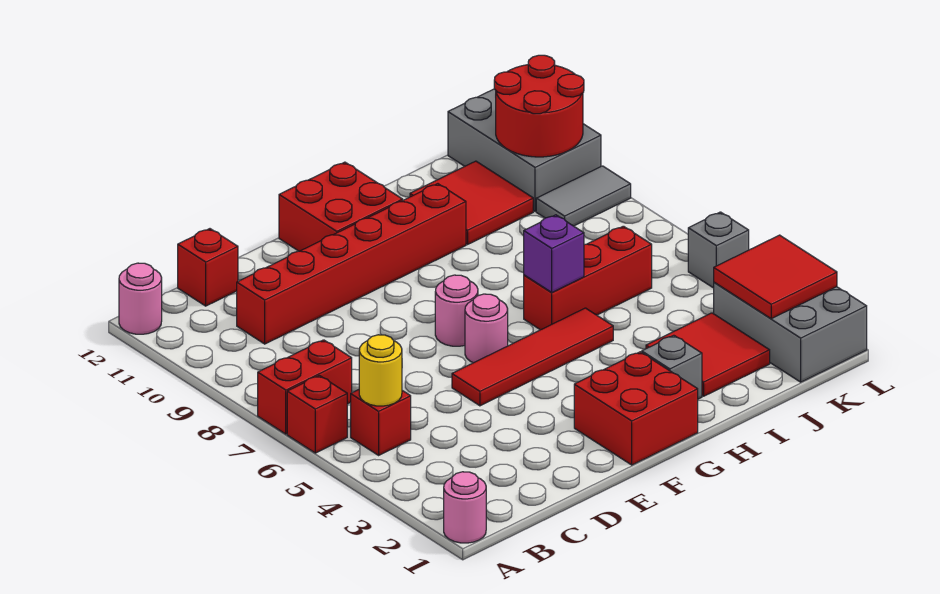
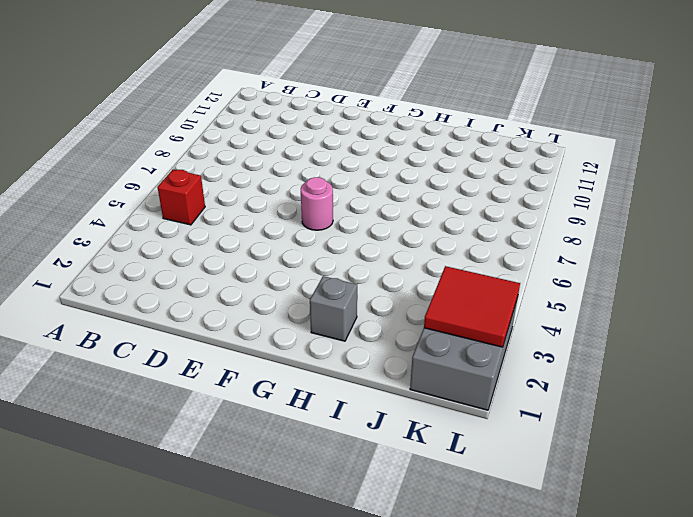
none -> pink round brick A1 level 1
none -> red brick A6 level 1
none -> red brick A7:B7 level 1

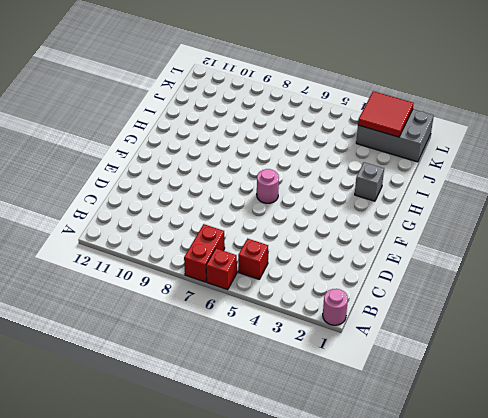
none -> pink round brick A12 level 1
none -> red brick C10:H10 level 1
none -> red brick C12 level 1

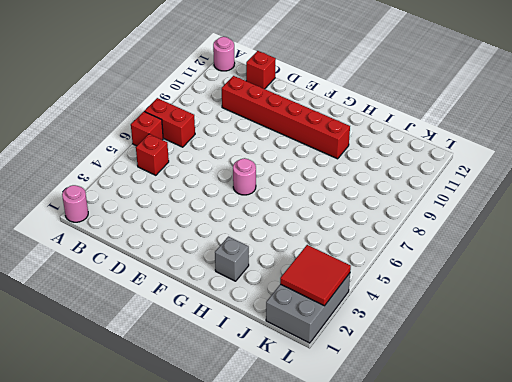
none -> red tile E5:H5 level 1
none -> red brick F1:G2 level 1
none -> pink round brick F7 level 1

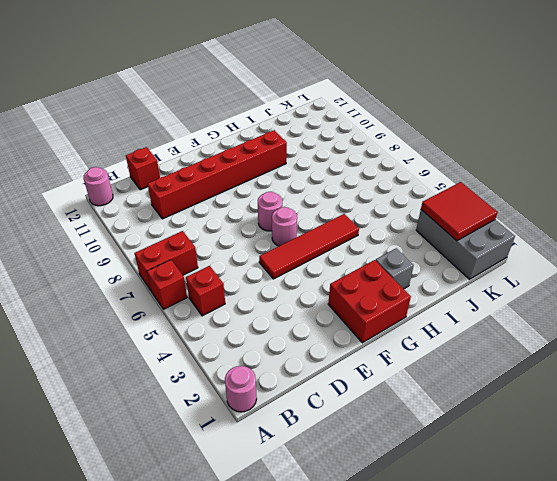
none -> red brick F11:G12 level 1
none -> red brick H6:J6 level 1
none -> red tile I2:J3 level 1

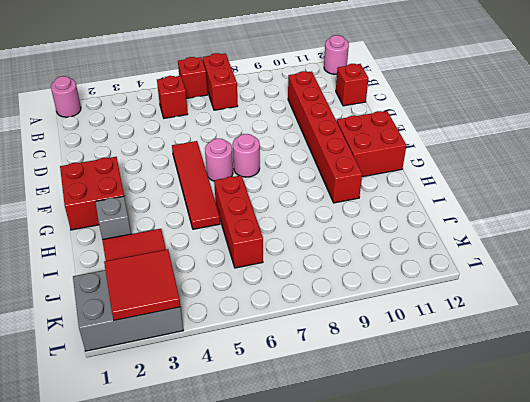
none -> red tile I10:J11 level 1
none -> grey tile K9:L9 level 1
none -> grey brick K10:L12 level 1

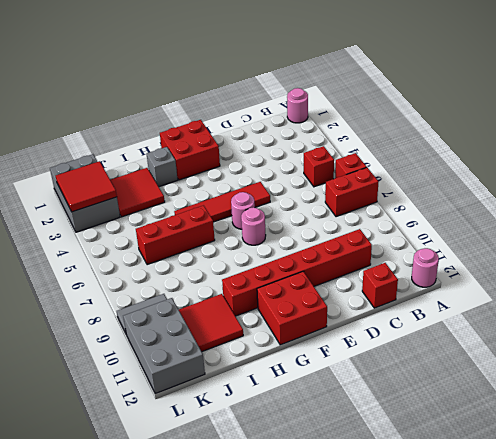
none -> grey brick L5 level 1
none -> yellow round brick B5 level 2
none -> purple brick H6 level 2

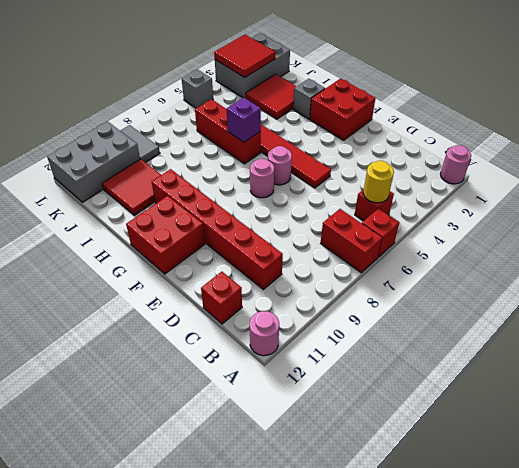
none -> red round brick K10:L11 level 2

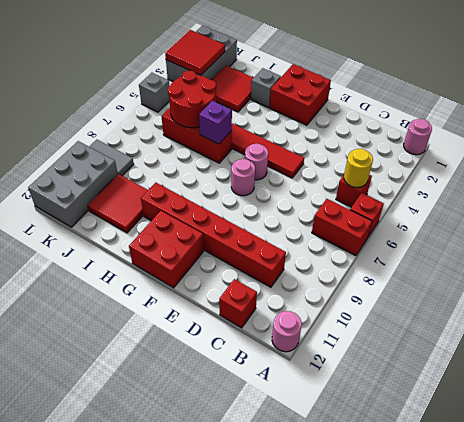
red round brick I5:J6 level 2 -> red round brick K10:L11 level 2

